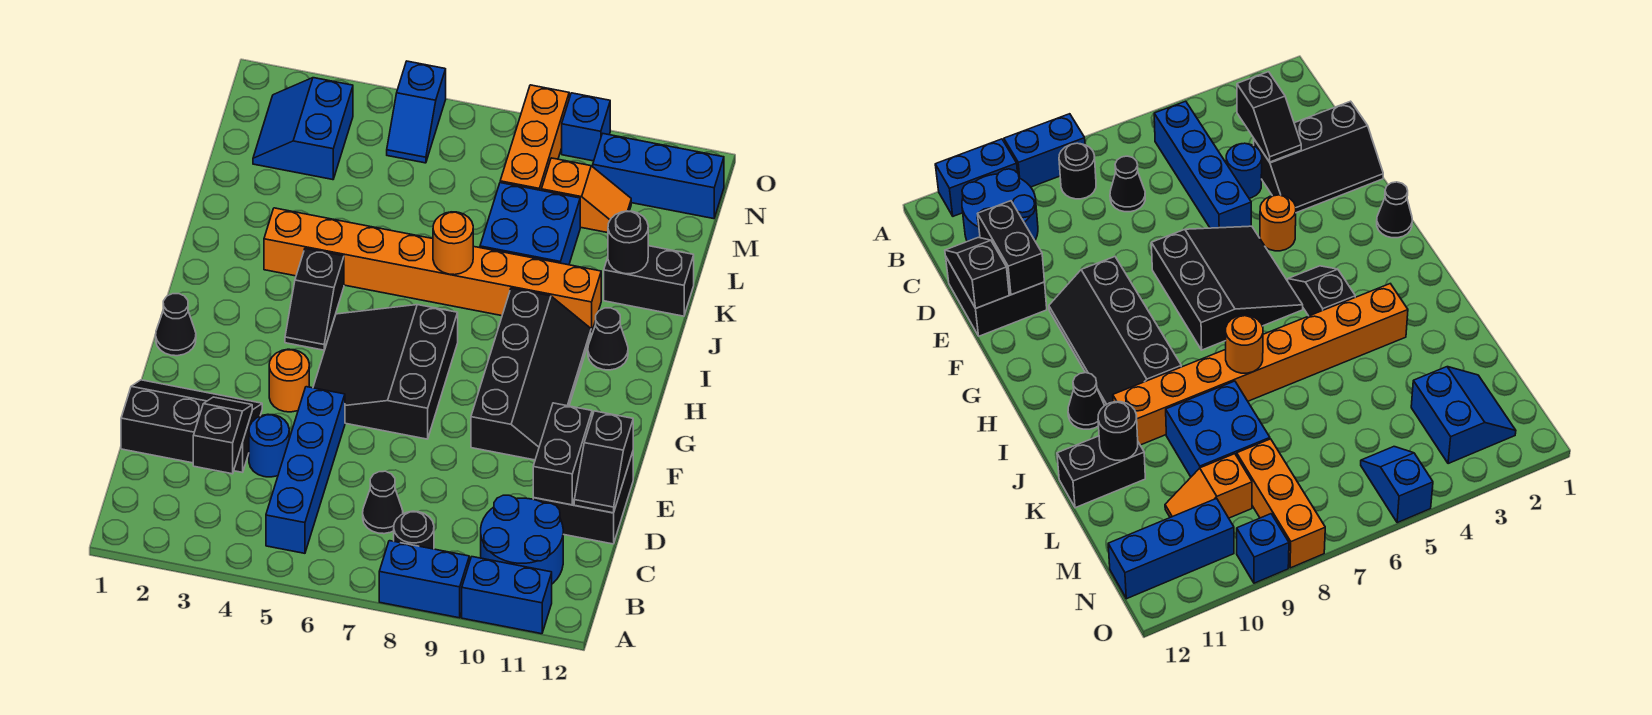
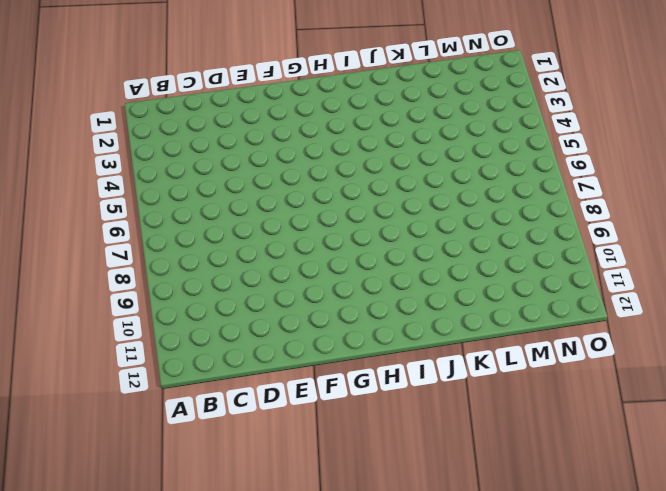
none -> blue brick A8:A9 level 1
none -> blue brick A10:A11 level 1
none -> blue brick B5:E5 level 1

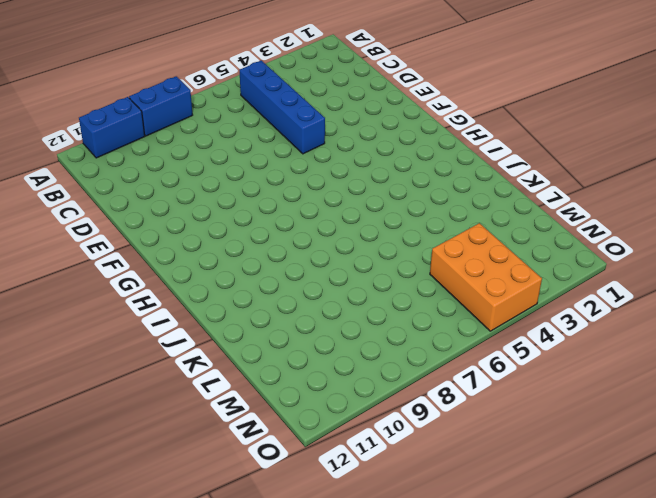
orange brick M4:O5 level 1 -> blue slope N5:O5 level 1 top O
none -> black round brick B8 level 1
none -> blue round brick B10:C11 level 1
none -> black cone C7 level 1

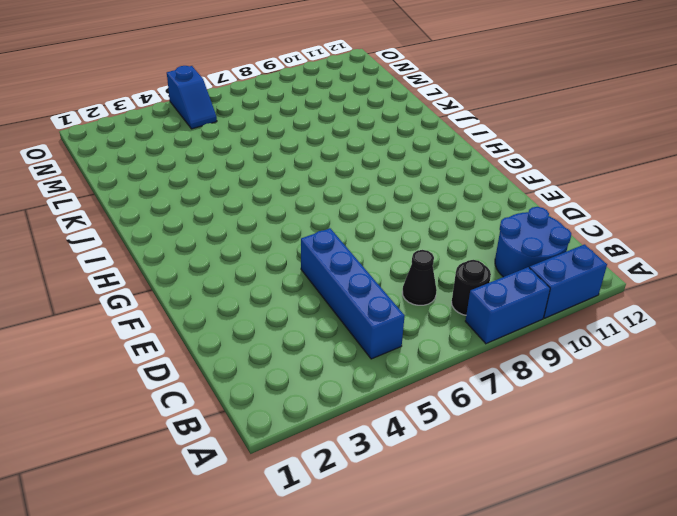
none -> black slope D1:E3 level 1 top D
none -> blue round brick D4 level 1
none -> black brick D11:E12 level 1

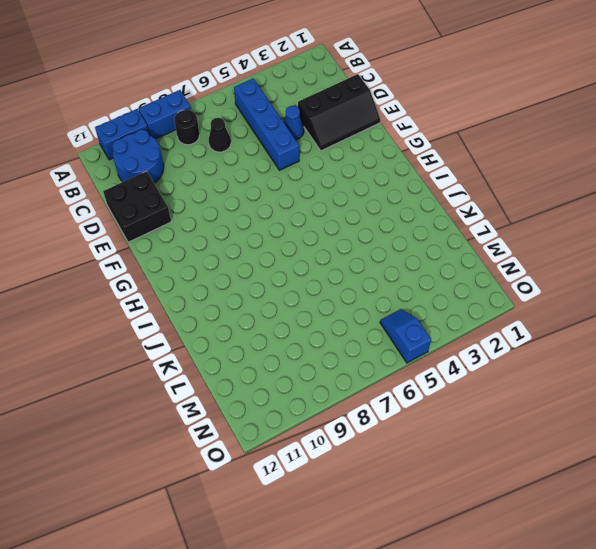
blue cone D4 level 1 -> blue round brick D4 level 1
none -> orange round brick F4 level 1
none -> black slope F5:H7 level 1 top 7
none -> black slope F9:I10 level 1 top 9

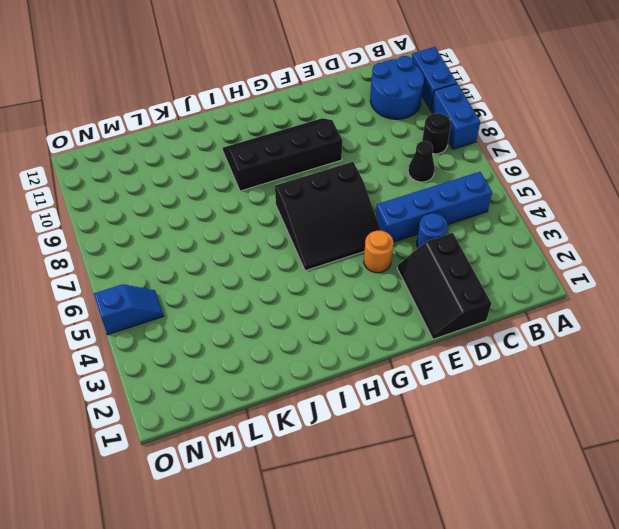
none -> black brick D11:E12 level 1
none -> black cone G1 level 1
none -> black slope H4:I4 level 1 top I

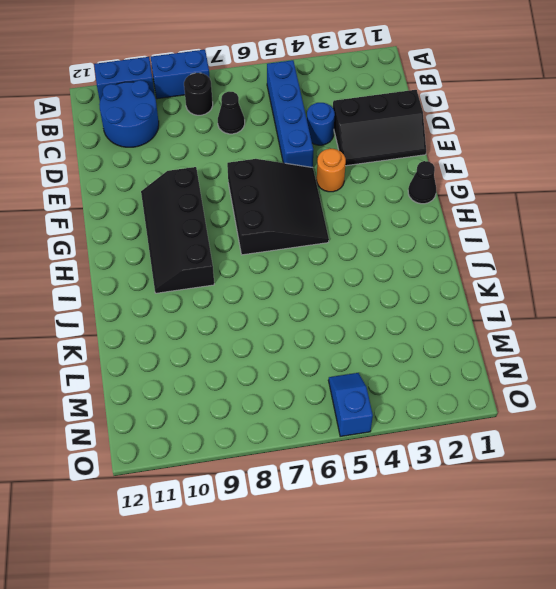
none -> black brick D11:E12 level 1
none -> black slope H4:I4 level 1 top I
none -> black cone I11 level 1

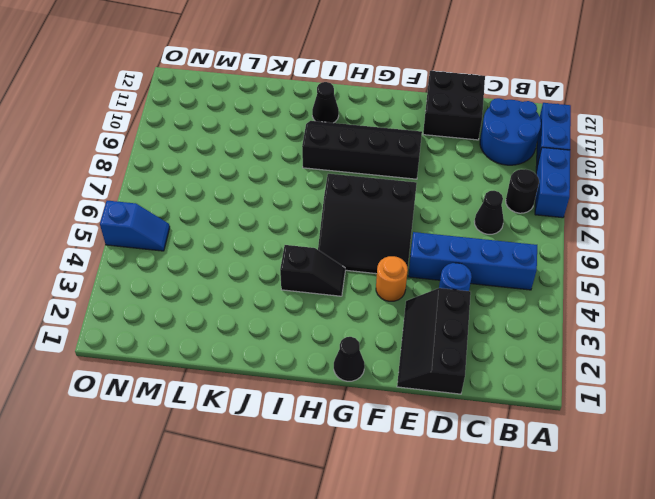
none -> orange brick J3:J10 level 1
none -> blue brick K8:L9 level 1
none -> black brick K11:K12 level 1

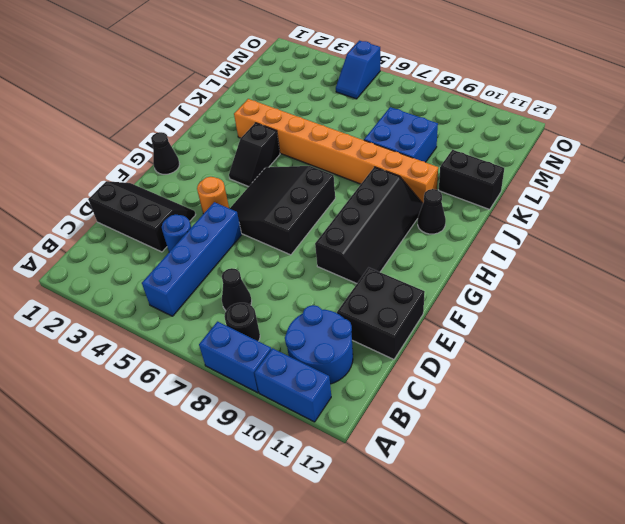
none -> blue slope M2:N3 level 1 top 3
none -> orange brick M8:O8 level 1
none -> orange slope M9:M10 level 1 top 9

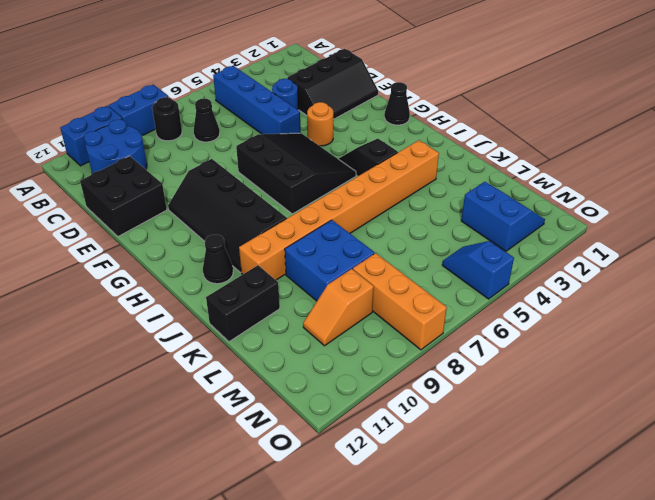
none -> blue brick N10:N12 level 1
none -> blue brick O9 level 1
none -> black slope C3:D3 level 2 top C

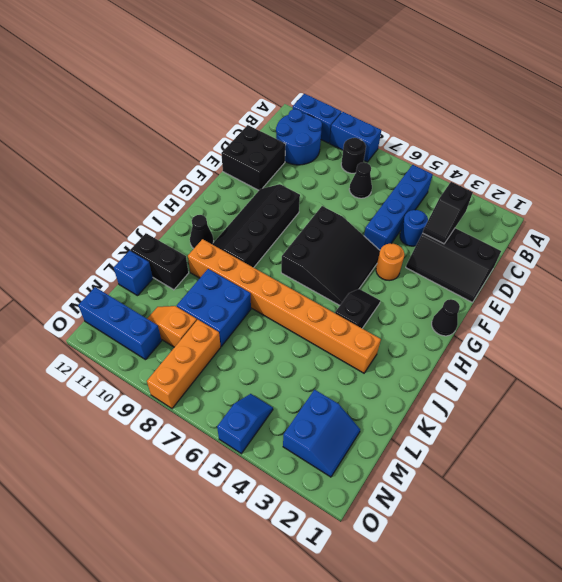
blue brick L12 level 1 -> blue brick O9 level 1
none -> black brick D11:E11 level 2
none -> black slope D12:E12 level 2 top E
none -> orange round brick J7 level 2

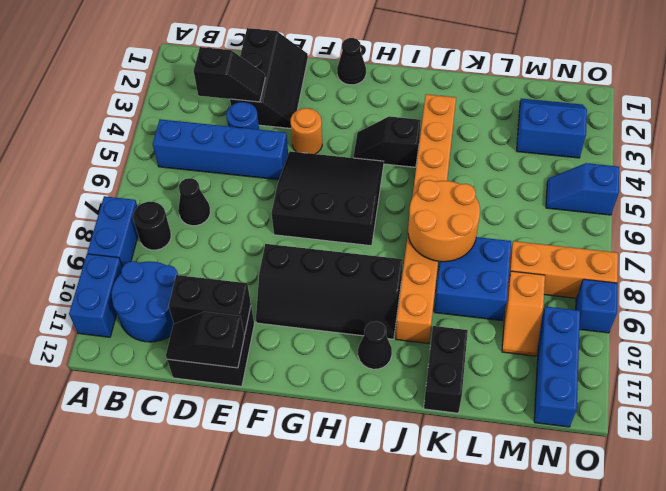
orange round brick J7:K8 level 2 -> orange round brick J7 level 2
none -> black round brick K11 level 2

